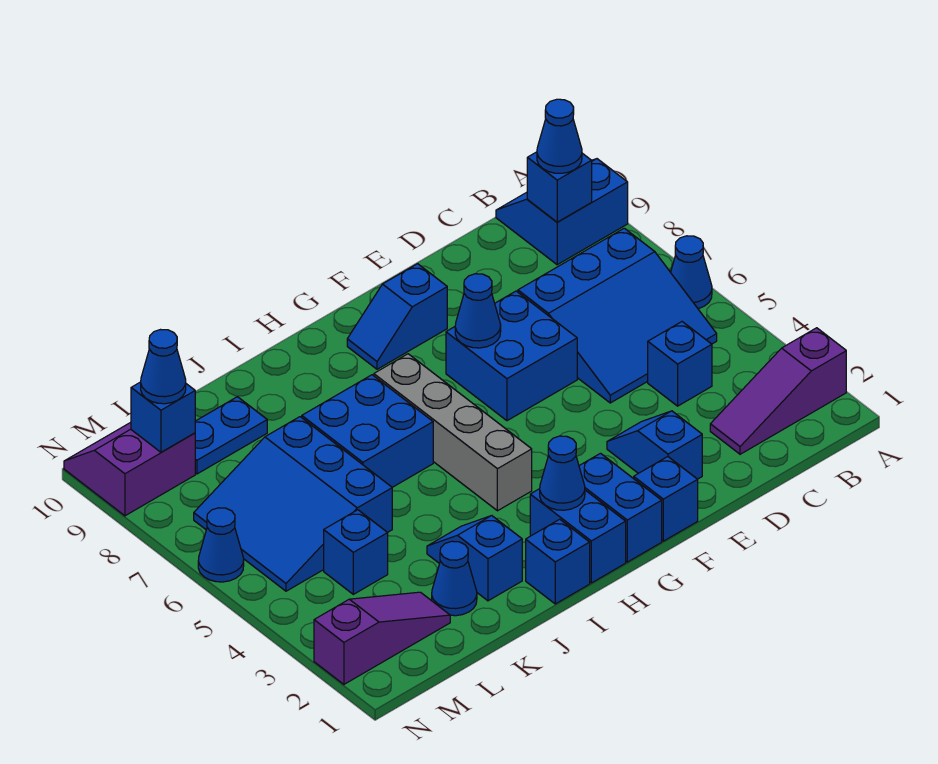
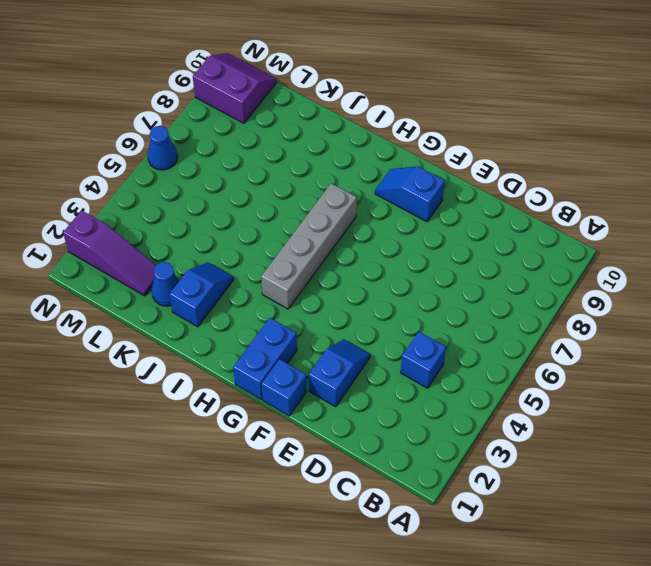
none -> purple slope A2:C2 level 1 top A
none -> blue cone A6 level 1
none -> blue slope A9:B10 level 1 top 9

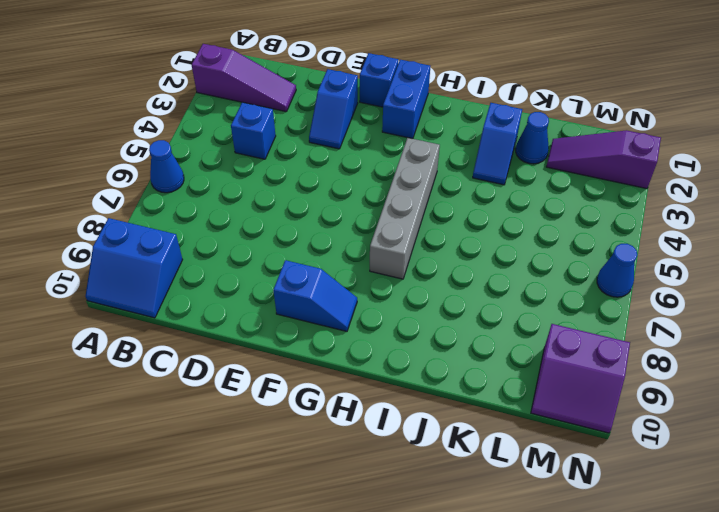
none -> blue slope B5:D7 level 1 top 7
none -> blue brick E6:F7 level 1
none -> blue brick H1:H2 level 1

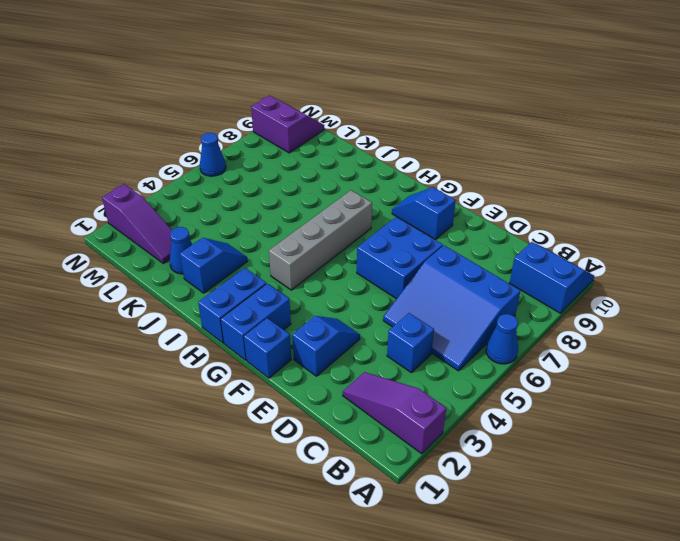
none -> blue brick I1 level 1
none -> blue brick I6:J7 level 1
none -> blue slope K5:M7 level 1 top K

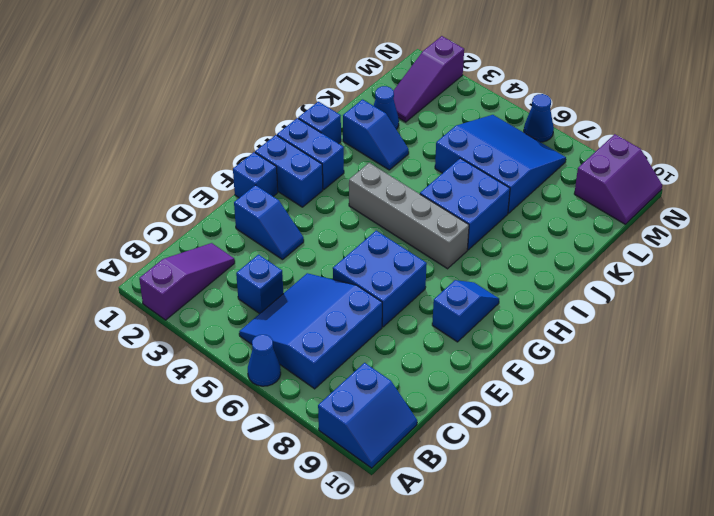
none -> blue plate K9:L9 level 1
none -> blue brick L4 level 1
none -> blue brick B9 level 2

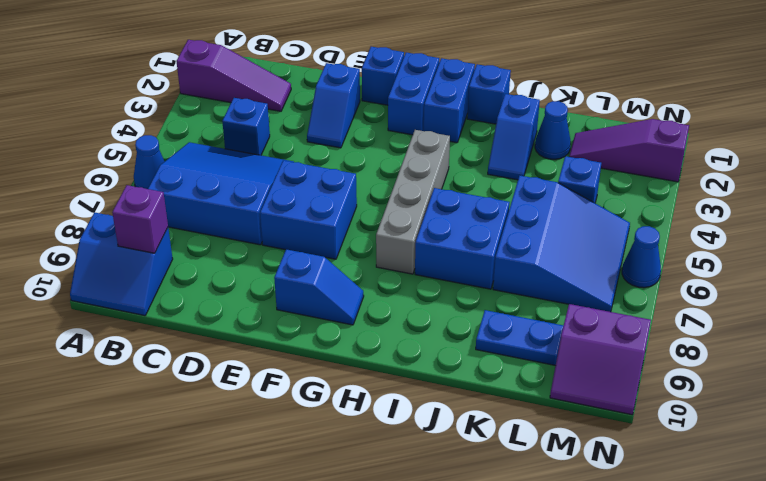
purple brick B9 level 2 -> blue brick B9 level 2
none -> blue cone F7 level 2
none -> blue cone H2 level 2
none -> blue brick M9 level 2

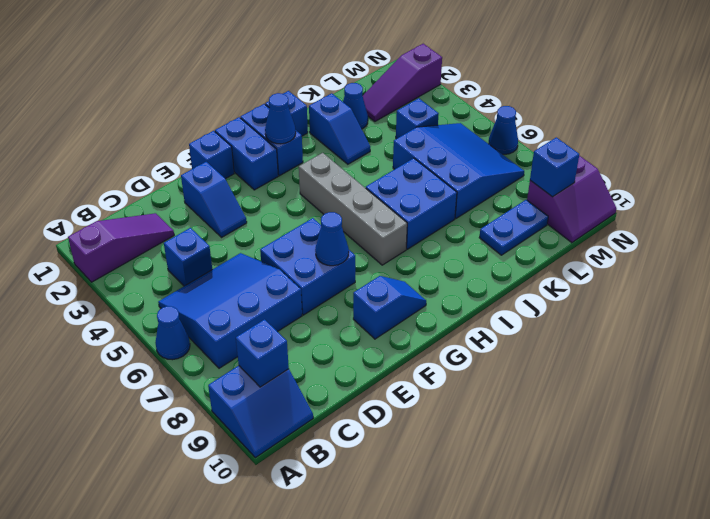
none -> blue cone B9 level 3
none -> blue cone M9 level 3

